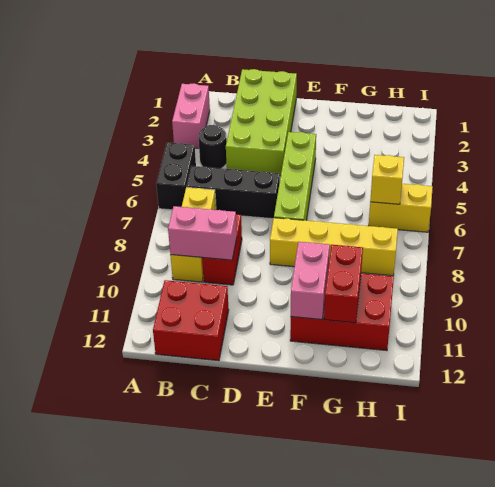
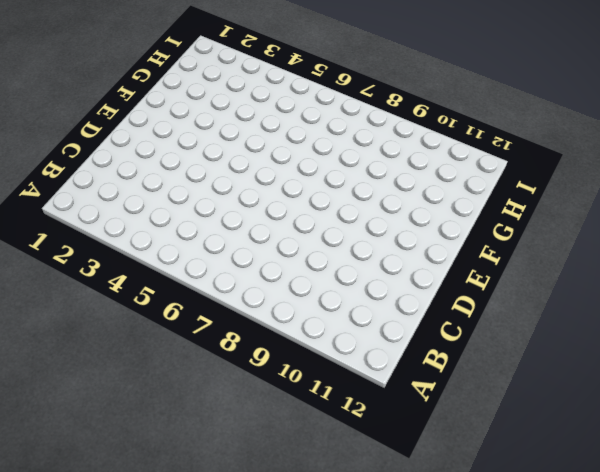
none -> pink brick A2:A3 level 1
none -> black brick A5:A6 level 1
none -> black round brick B4 level 1

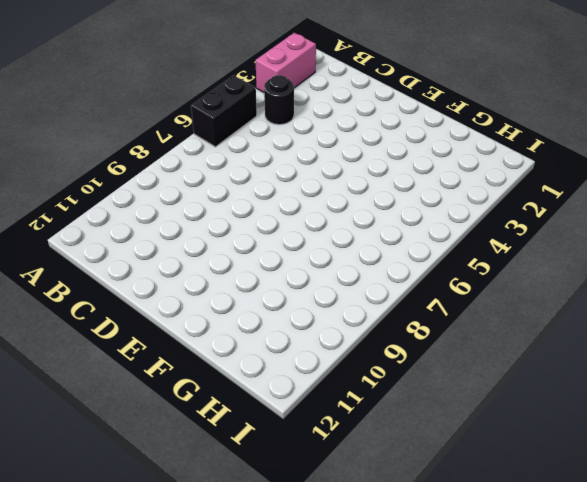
none -> black brick B6:D6 level 1
none -> yellow brick B7:B9 level 1
none -> red brick B11:C12 level 1

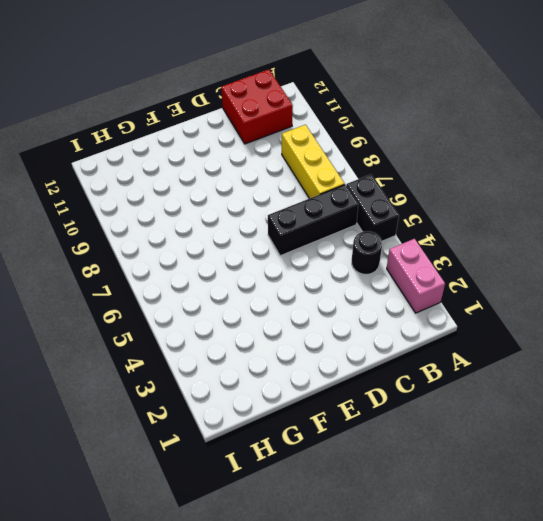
none -> lime brick C1:D4 level 1
none -> red brick C8:C9 level 1
none -> lime brick E4:E7 level 1

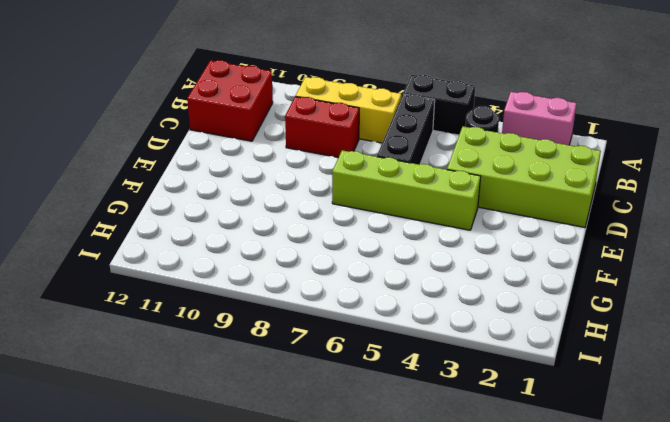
none -> yellow brick E8:H8 level 1
none -> red brick F10:H11 level 1
none -> yellow brick H6:I6 level 1

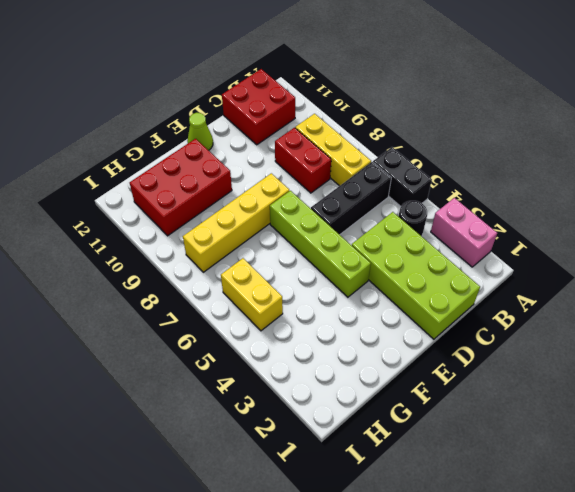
lime cone E12 level 1 -> none
yellow brick H5:H6 level 1 -> yellow brick H6:I6 level 1
none -> pink brick B9:C9 level 2
none -> pink brick F10:F11 level 2
none -> red brick G10:G11 level 2

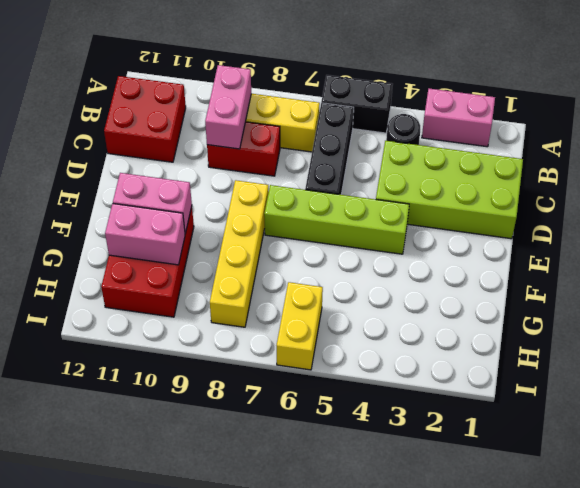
pink brick G10:G11 level 2 -> red brick G10:G11 level 2
none -> yellow brick H6 level 2

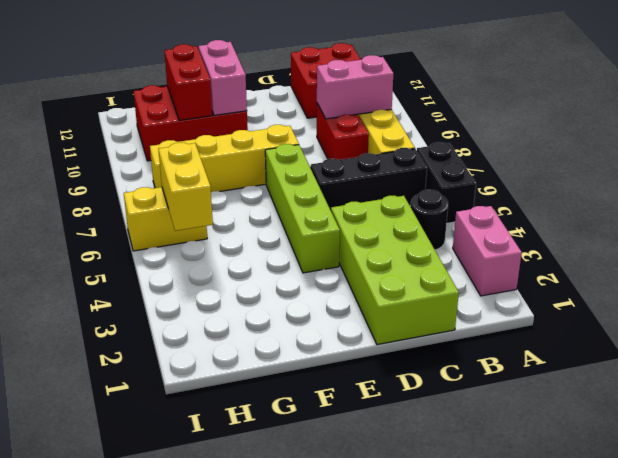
yellow brick H5:H6 level 2 -> yellow brick H6 level 2

